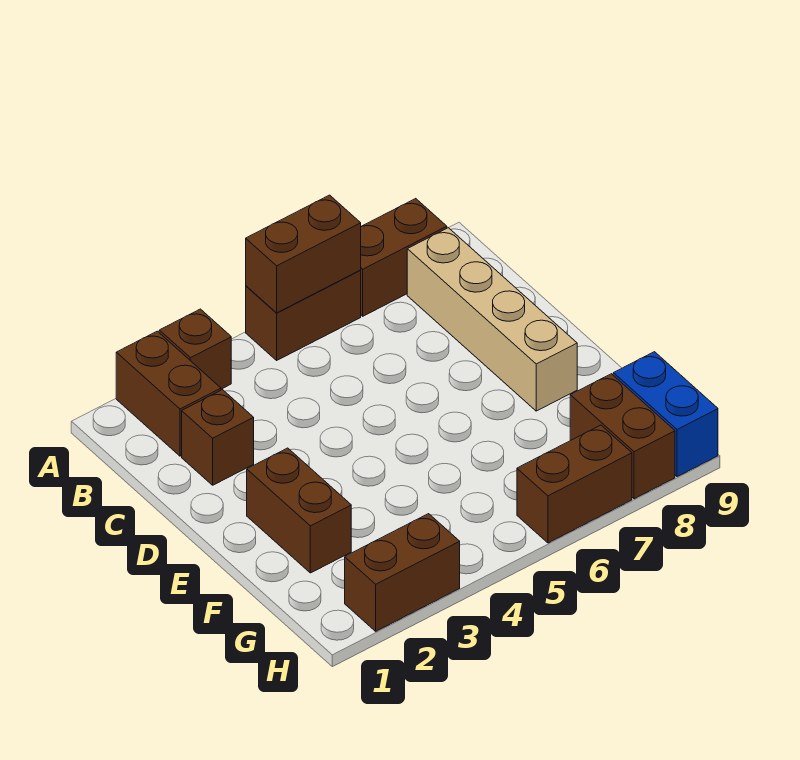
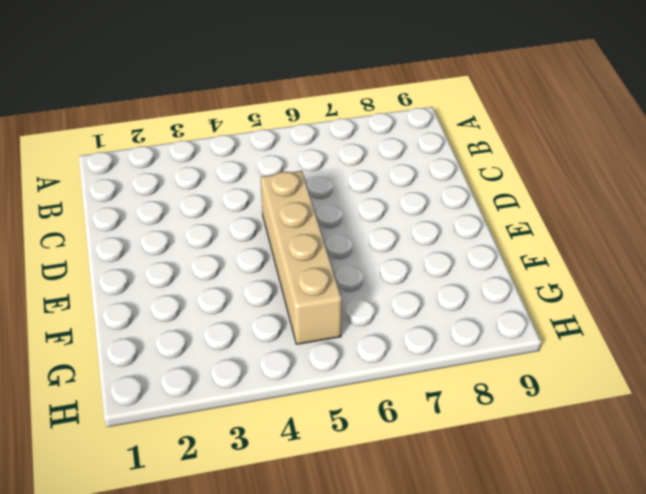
tan brick D5:G5 level 1 -> tan brick B8:E8 level 1
none -> brown brick A2:B2 level 1
none -> brown brick A3 level 1
none -> brown brick A5:A6 level 1

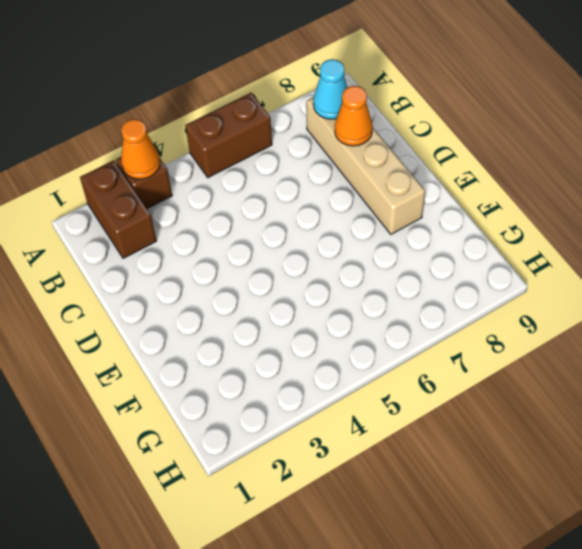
orange cone A3 level 2 -> none
cyan cone B8 level 2 -> none
orange cone C8 level 2 -> none
none -> brown brick A7:A8 level 1
none -> brown brick C2 level 1
none -> brown brick E2:F2 level 1

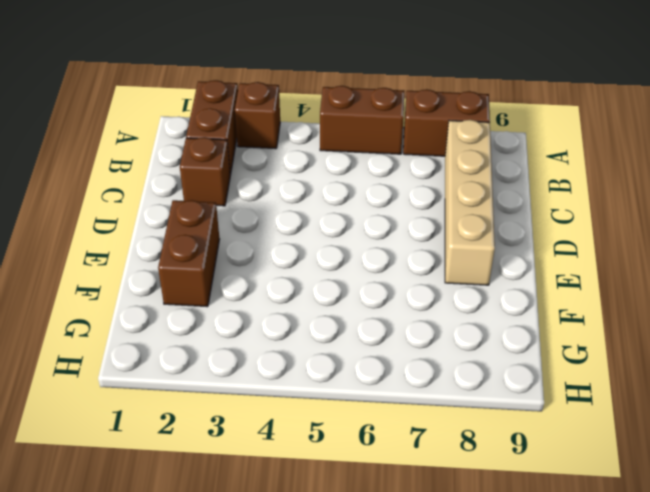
none -> brown brick G8:H8 level 1
none -> blue brick G9:H9 level 1
none -> brown brick H2:H3 level 1

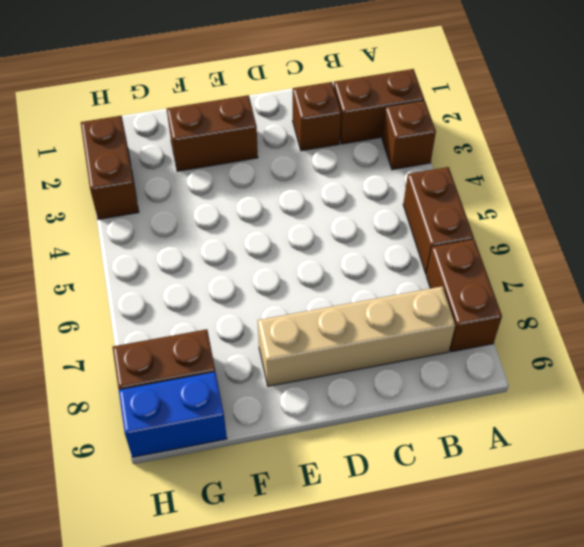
none -> brown brick H6:H7 level 1
none -> brown brick A5:A6 level 2

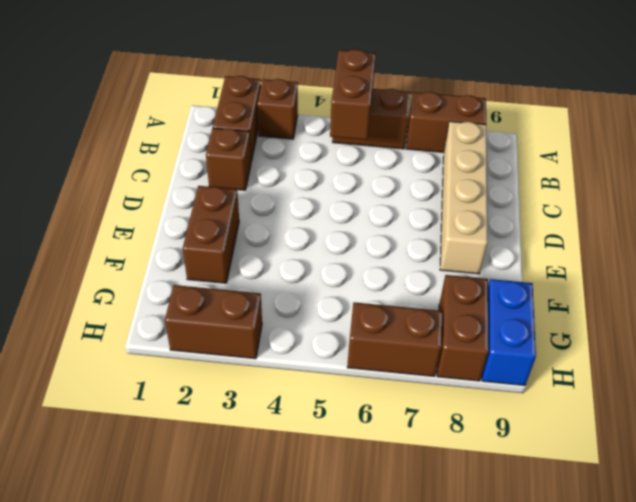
brown brick A5:B5 level 2 -> brown brick A5:A6 level 2

